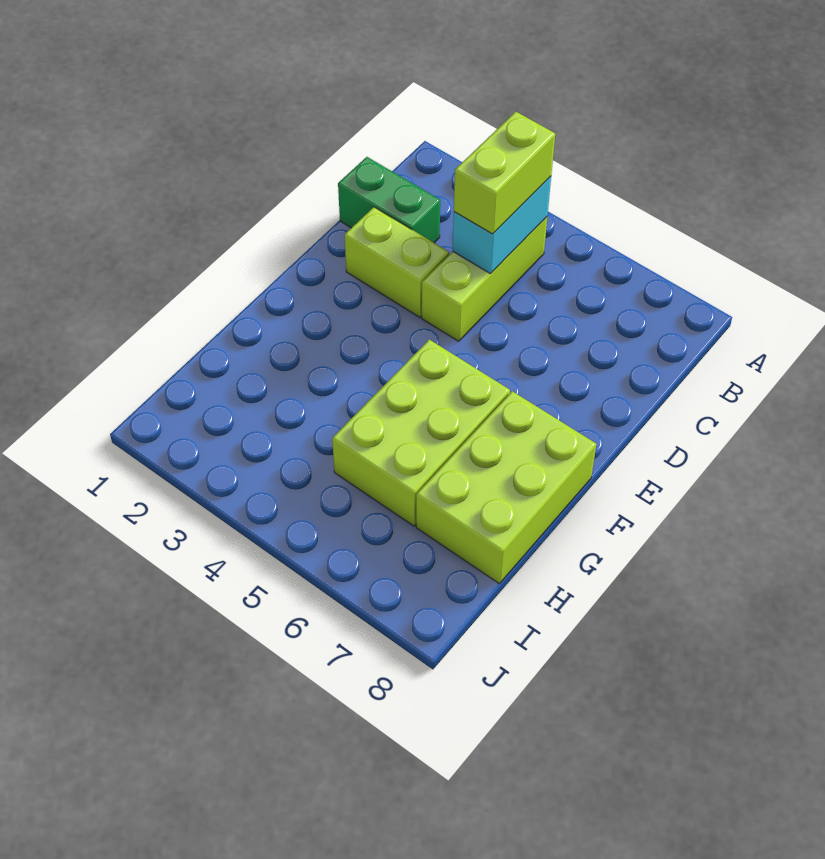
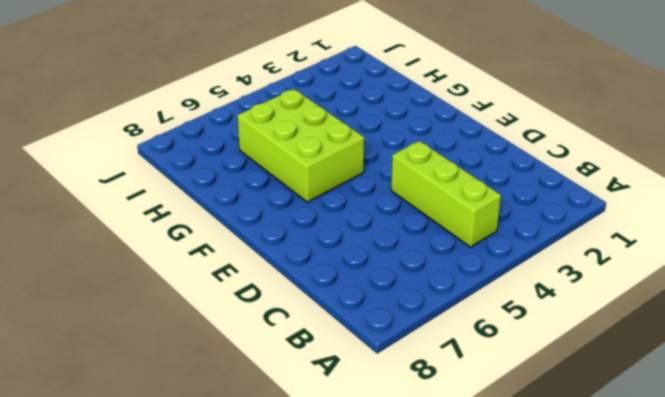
none -> green brick C1:C2 level 1
none -> lime brick D2:D3 level 1

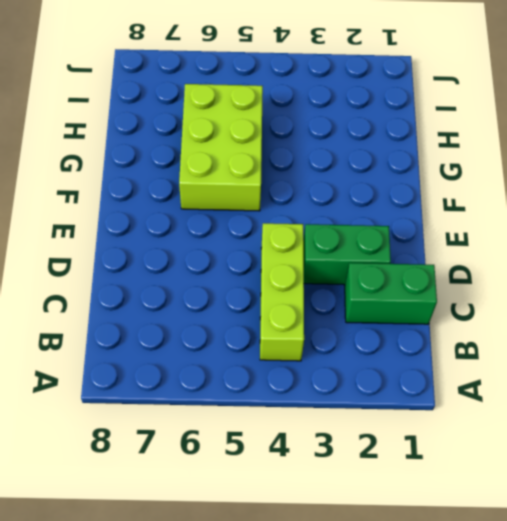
green brick D2:D3 level 1 -> lime brick D2:D3 level 1
none -> lime brick F7:H8 level 1
none -> cyan brick B4:C4 level 2

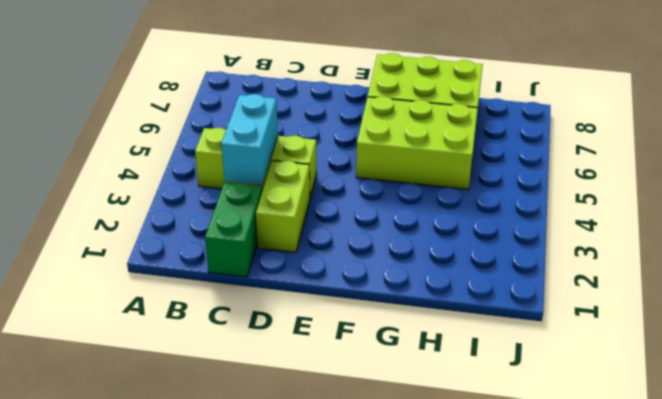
cyan brick C3:C4 level 2 -> cyan brick B4:C4 level 2
none -> lime brick B4:C4 level 3

